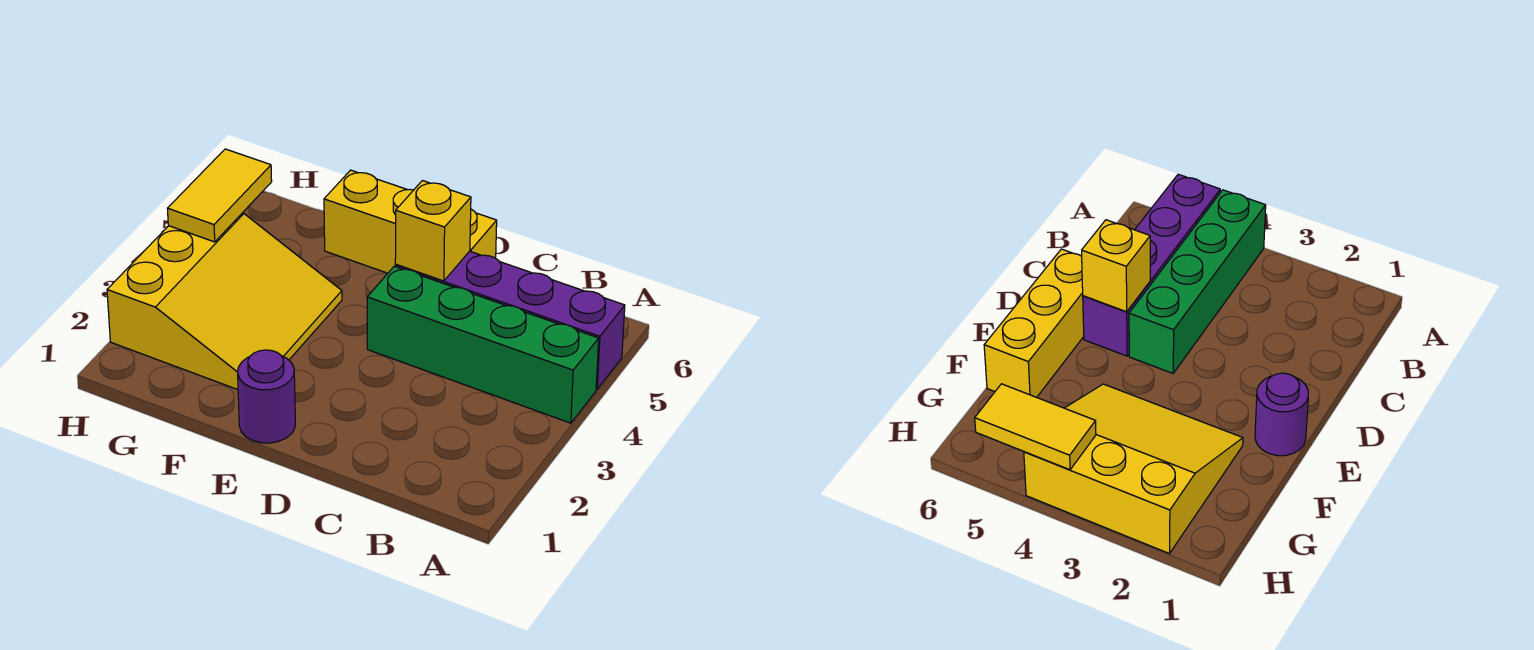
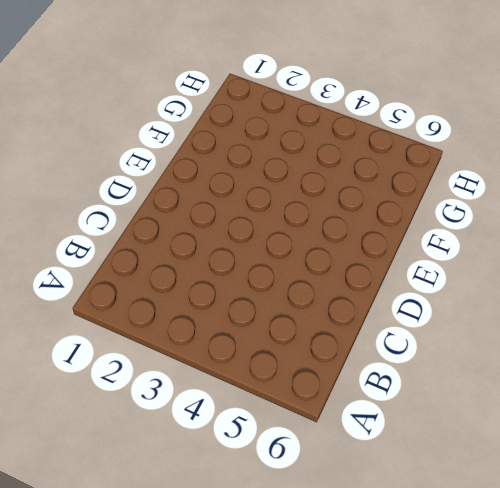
none -> green brick A4:D4 level 1
none -> purple brick A5:D5 level 1

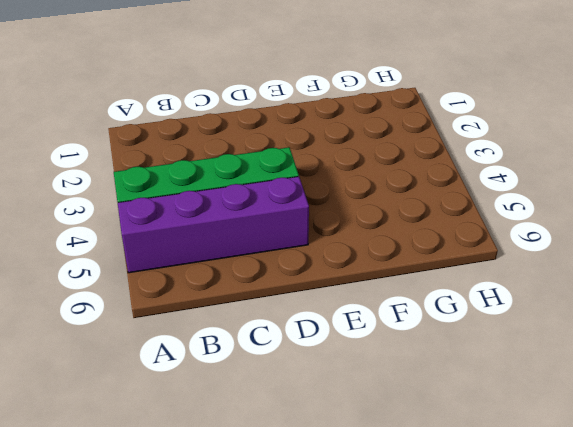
none -> yellow brick D6:F6 level 1
none -> purple round brick E1 level 1

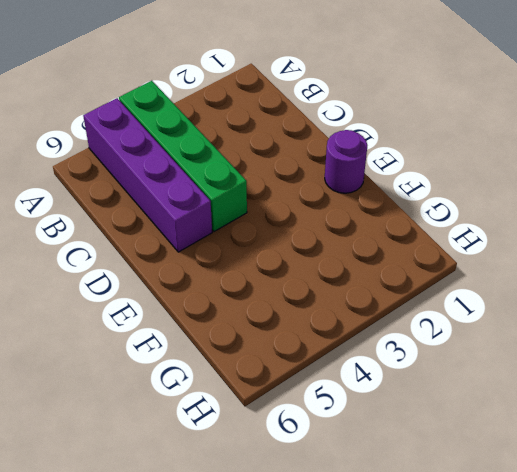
none -> yellow brick D6:F6 level 1
none -> yellow slope F2:H4 level 1 top H

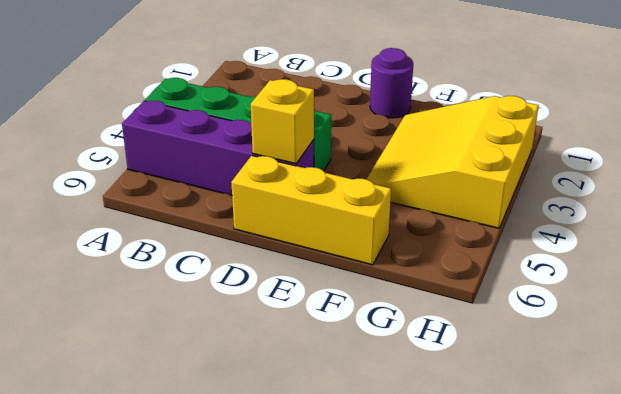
none -> yellow tile H4:H5 level 2

